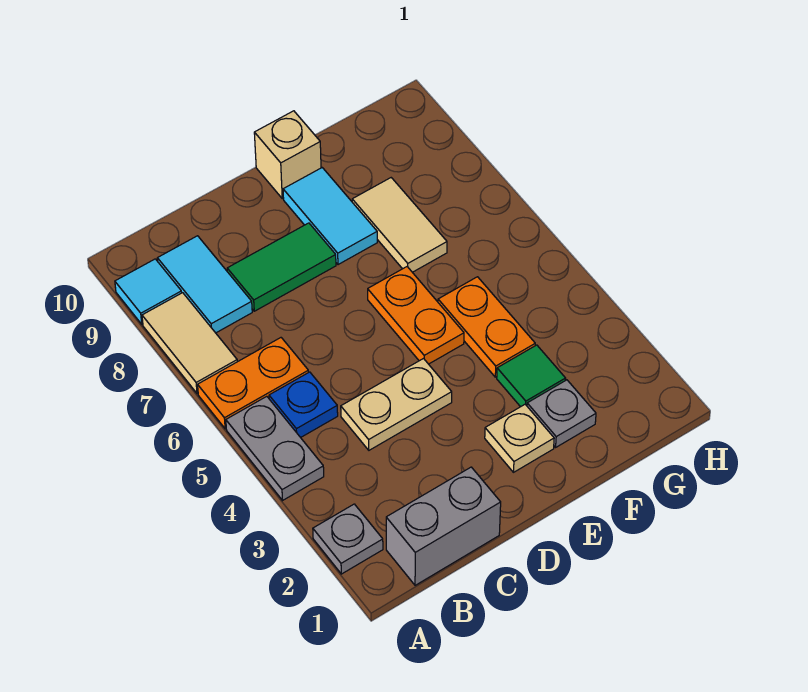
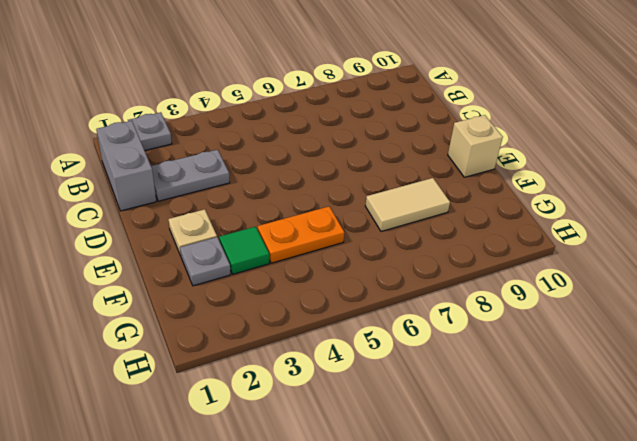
grey plate C2:C3 level 1 -> grey plate A4:A5 level 1
none -> orange plate A6:B6 level 1
none -> tan tile A7:A8 level 1
none -> cyan tile A9 level 1

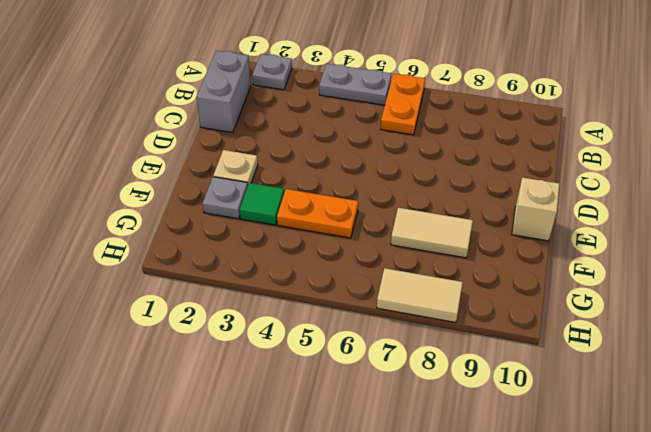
tan tile H7:H8 level 1 -> tan tile A7:A8 level 1
none -> cyan tile A9 level 1
none -> blue plate B5 level 1
none -> cyan tile B8:B9 level 1

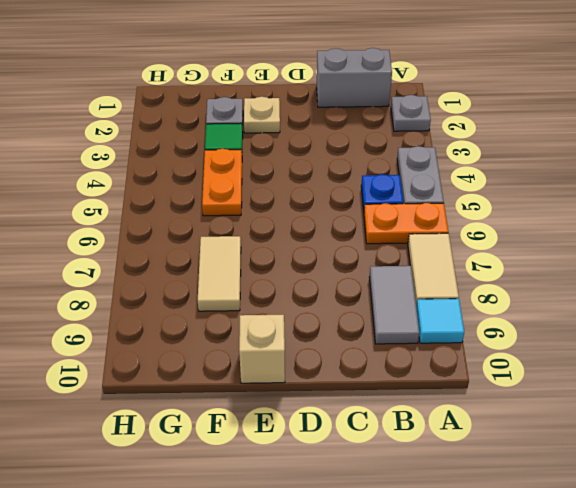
grey tile B8:B9 level 1 -> cyan tile B8:B9 level 1
none -> tan plate C4:D4 level 1
none -> green tile C8:D8 level 1
none -> orange plate E5:E6 level 1

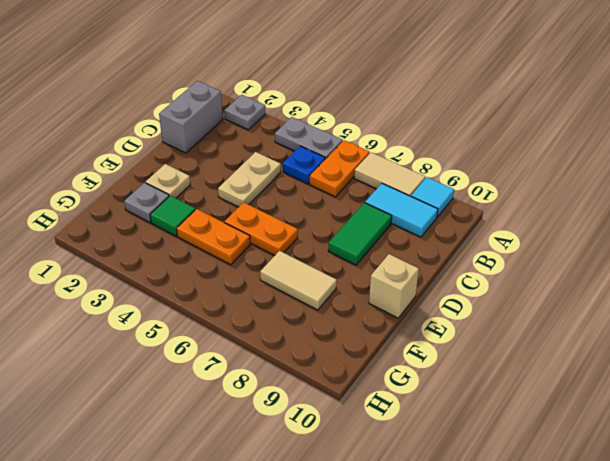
none -> cyan tile E8:E9 level 1

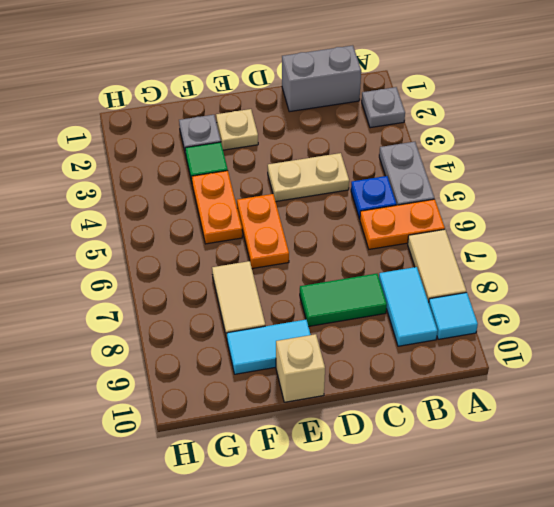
cyan tile E9:F9 level 1 -> cyan tile E8:E9 level 1

